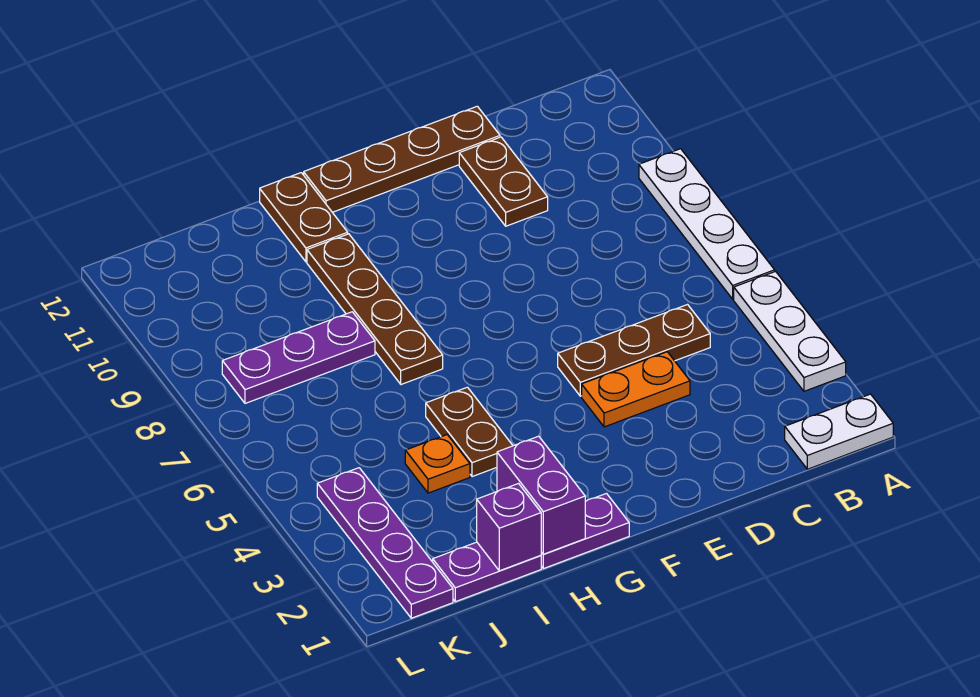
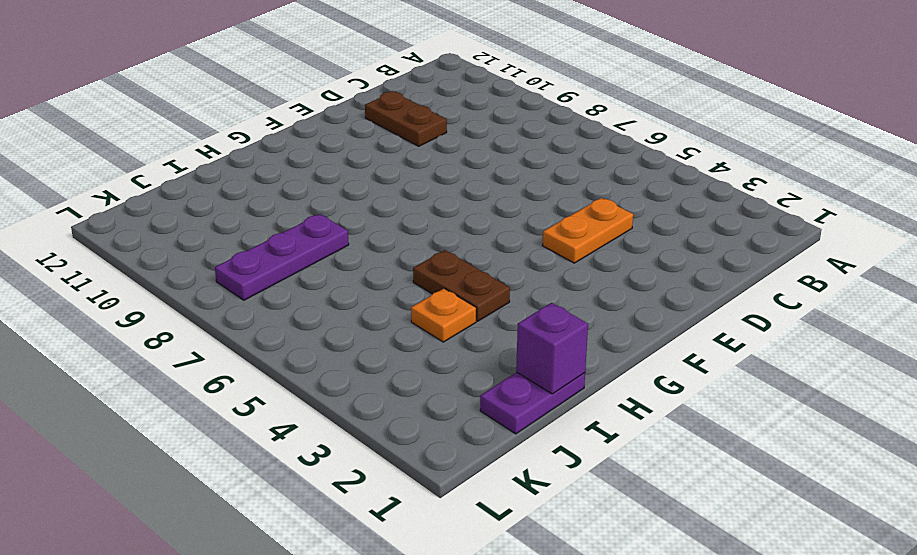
none -> white plate A1:B1 level 1
none -> white plate A3:A5 level 1
none -> white plate A6:A9 level 1

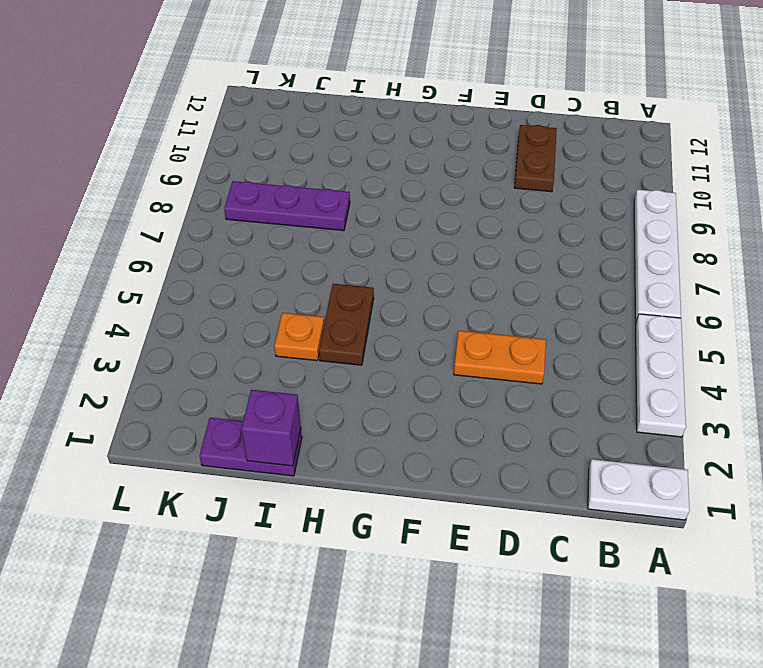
none -> brown plate C5:E5 level 1
none -> brown plate D12:G12 level 1
none -> purple plate G1:H1 level 1

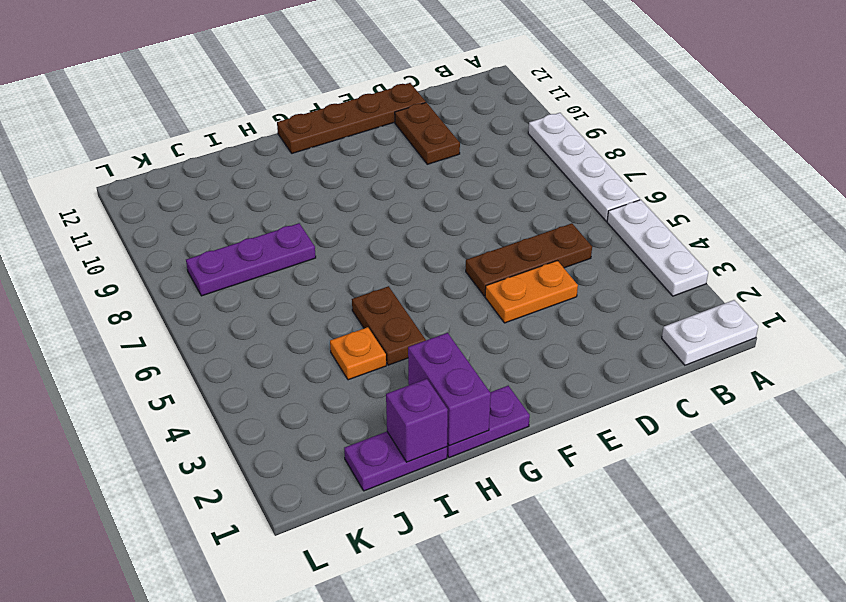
none -> brown plate H7:H10 level 1
none -> brown plate H11:H12 level 1
none -> purple plate K1:K4 level 1

